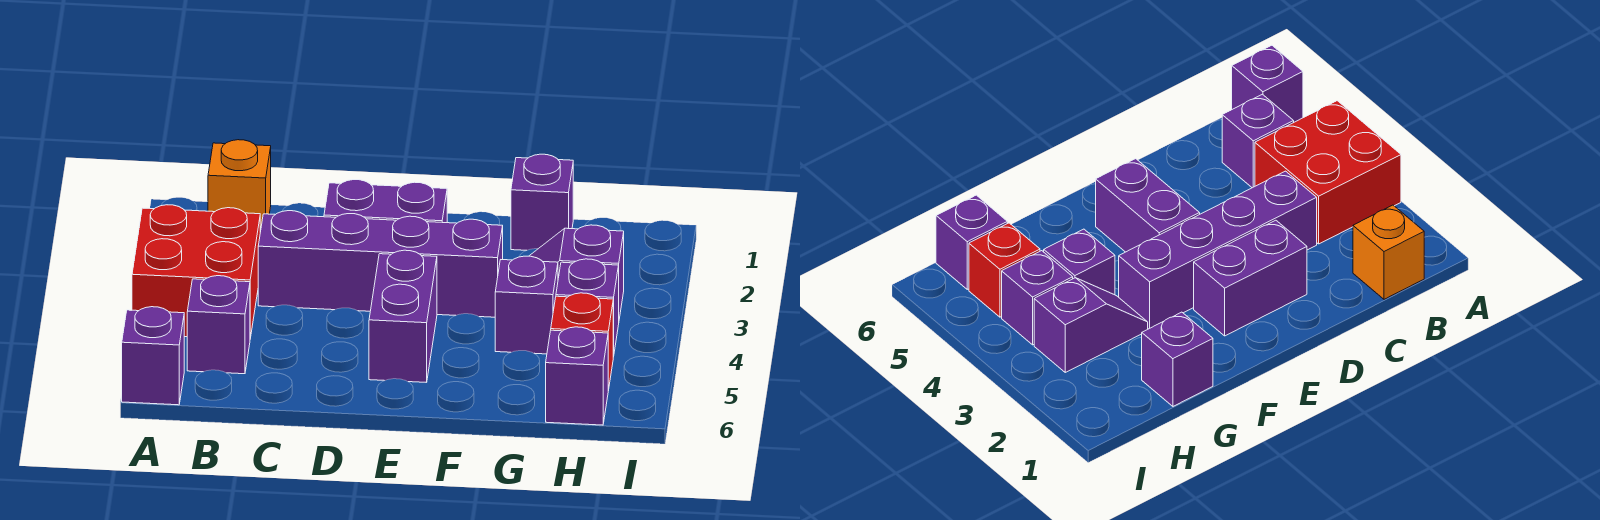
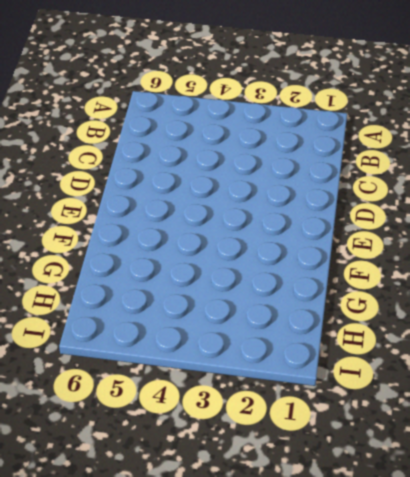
none -> red brick A3:B4 level 1
none -> purple brick A6 level 1
none -> orange brick B1 level 1

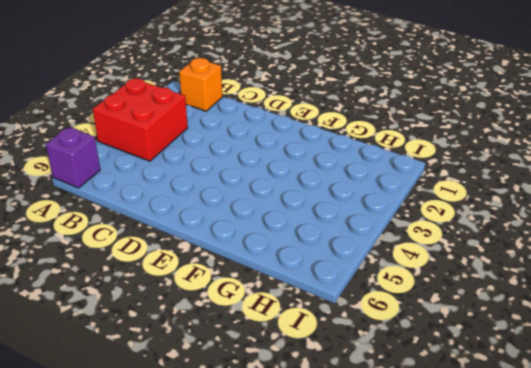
none -> purple brick B5 level 1
none -> purple brick C3:F3 level 1
none -> purple brick D2:E2 level 1

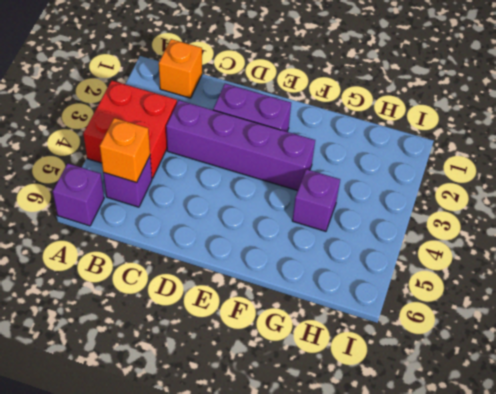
orange brick B5 level 2 -> none
none -> purple brick E4:E5 level 1
none -> purple brick G1 level 1
none -> purple slope G3:H3 level 1 top H

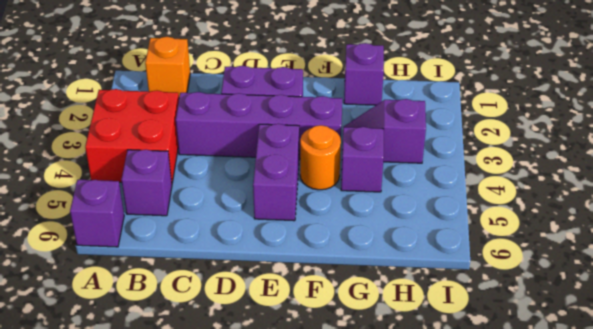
orange round brick F4 level 1 -> none
none -> purple brick H4 level 1
none -> red brick H5 level 1
none -> purple brick H6 level 1

